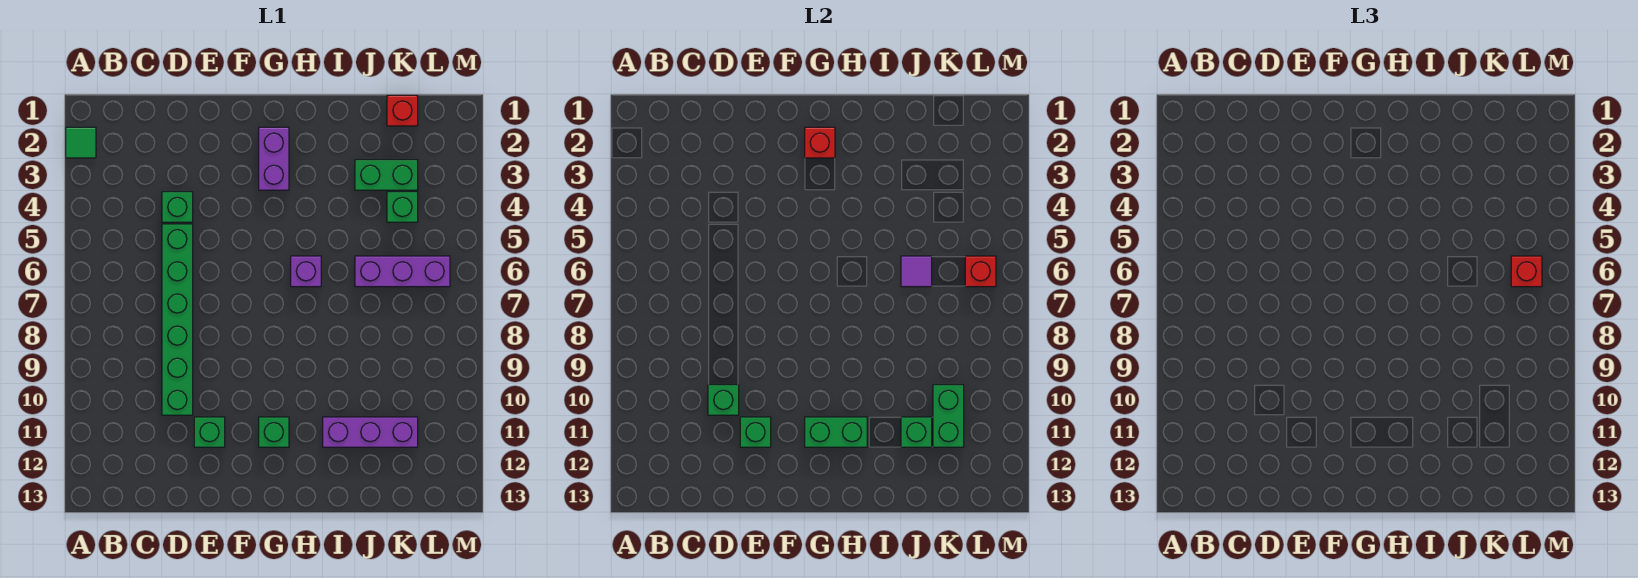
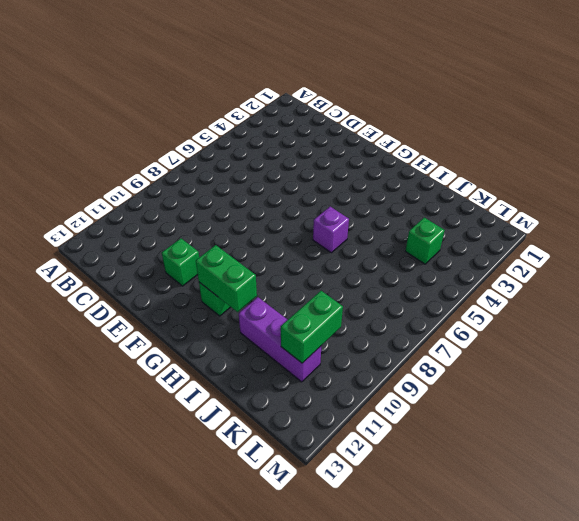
none -> green tile A2 level 1
none -> green brick D4 level 1
none -> green brick D5:D10 level 1

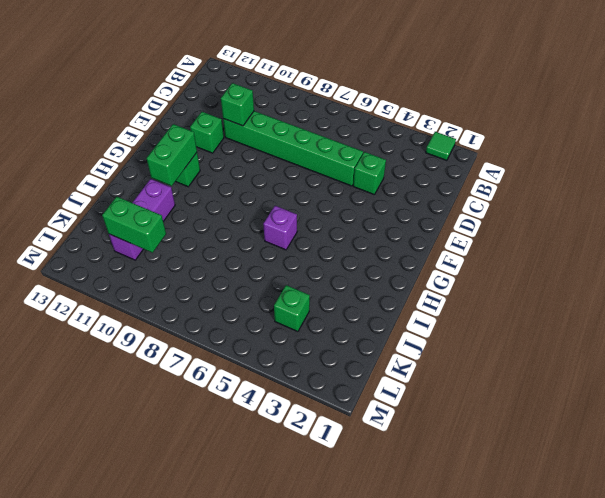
none -> purple brick G2:G3 level 1
none -> green brick J3:K3 level 1
none -> purple brick J6:L6 level 1

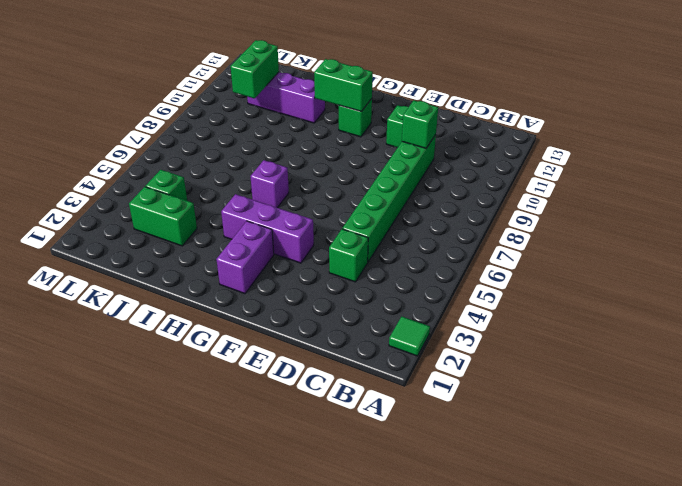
purple brick F4:H4 level 1 -> purple brick J6:L6 level 1
none -> red brick K1 level 1
none -> green brick E11 level 2
none -> red brick G2 level 2

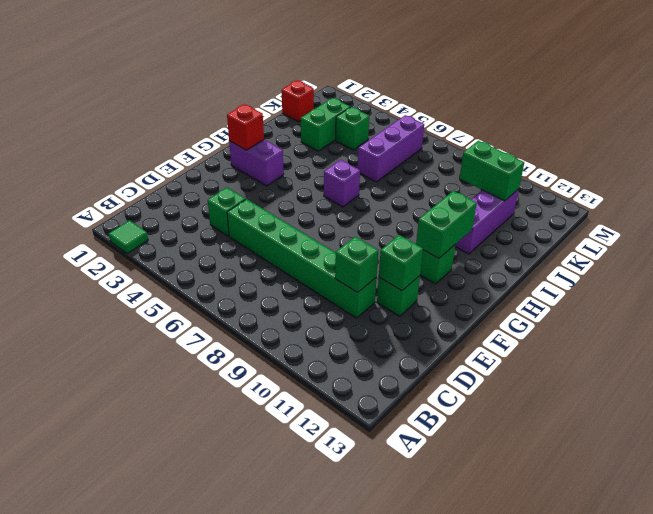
none -> purple tile J6 level 2
none -> green brick J11 level 2
none -> red brick L6 level 2

